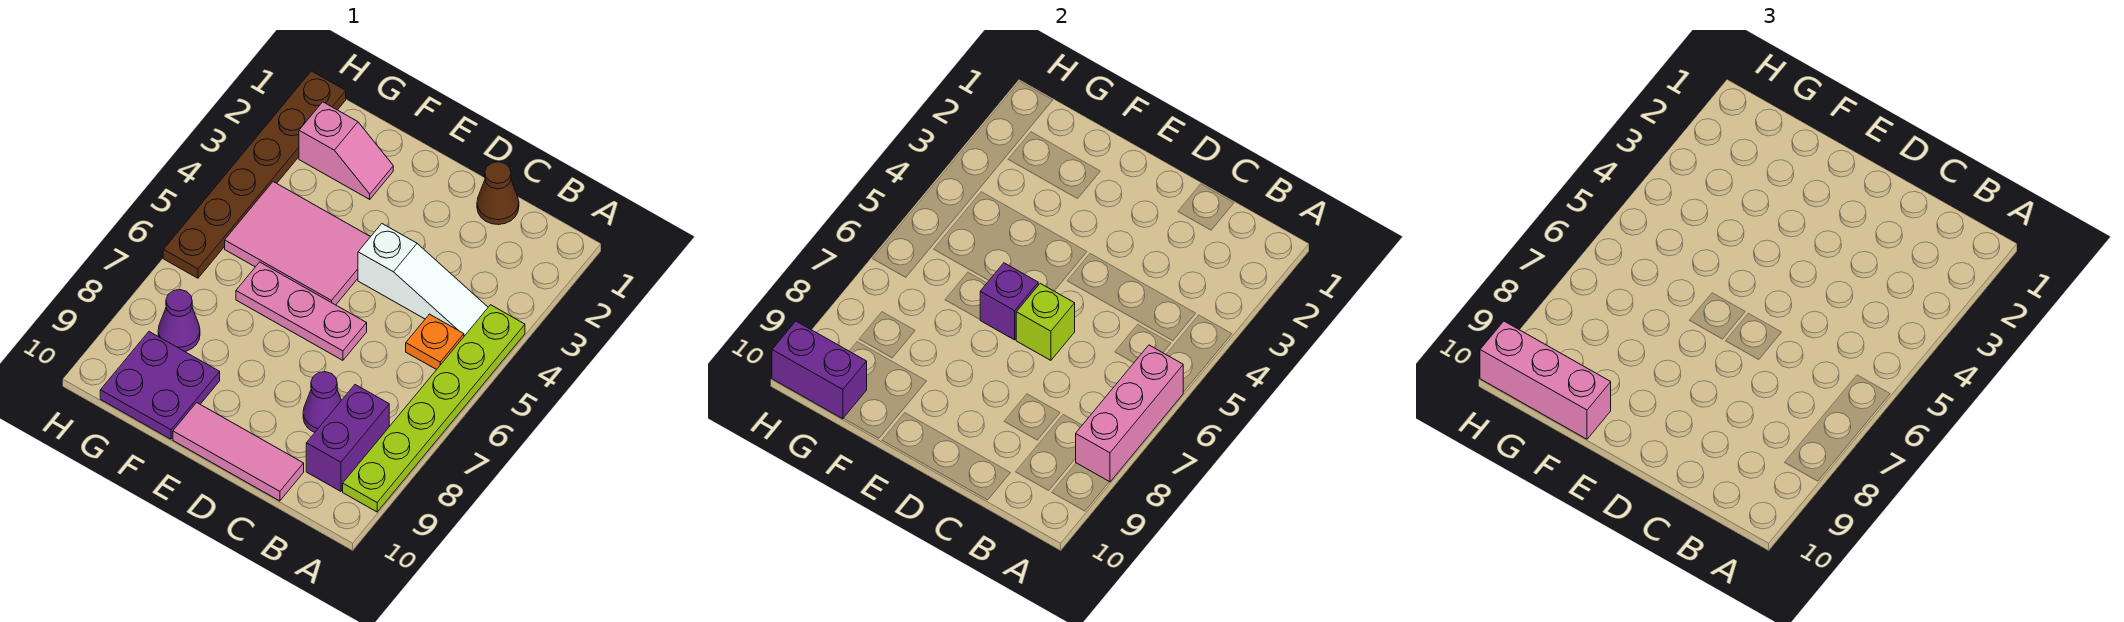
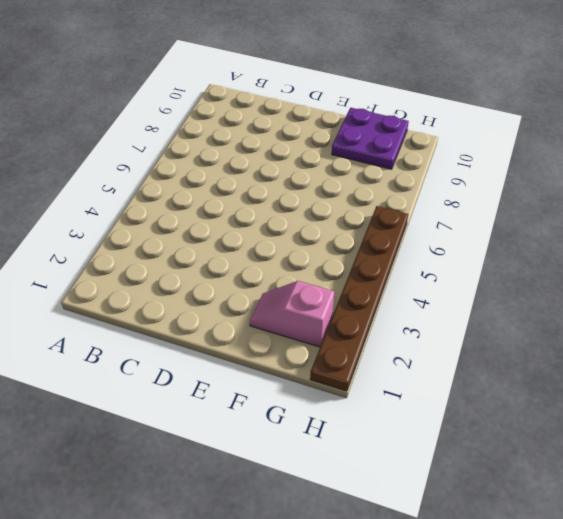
none -> lime plate A4:A9 level 1
none -> white slope B4:D4 level 1 top D
none -> orange plate B5 level 1

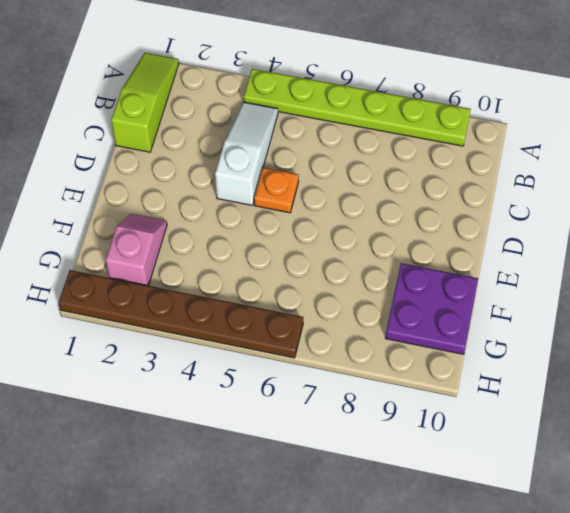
lime slope A1:C1 level 1 top C -> brown cone C1 level 1
orange plate D5 level 1 -> orange plate B5 level 1
none -> purple brick B8:B9 level 1
none -> purple cone C8 level 1
none -> pink tile C10:E10 level 1

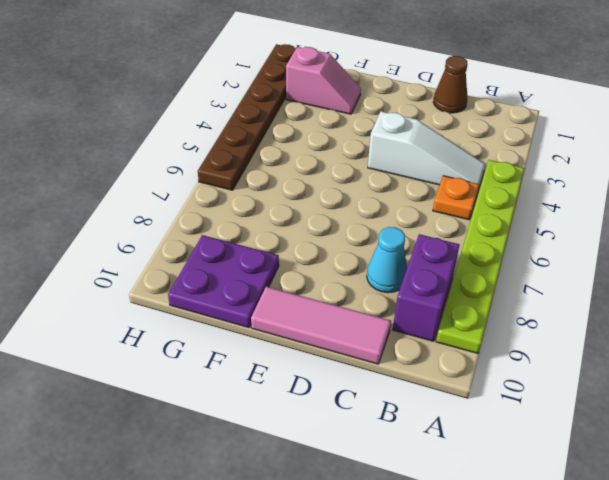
cyan cone C8 level 1 -> purple cone C8 level 1
none -> pink plate D6:F6 level 1
none -> pink tile E4:G5 level 1
none -> purple cone G8 level 1

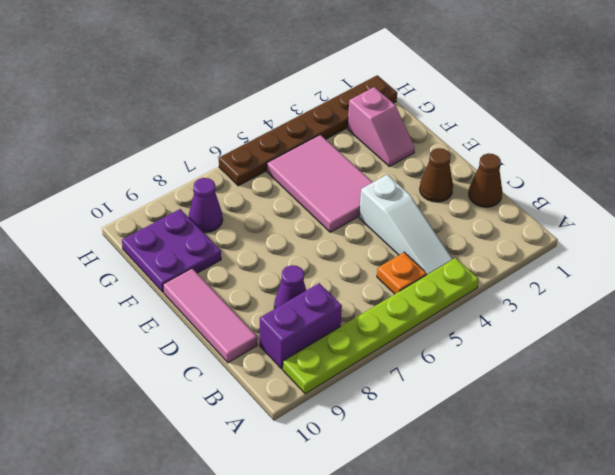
brown cone D2 level 1 -> none
none -> pink plate D6:F6 level 1
none -> pink brick A6:A8 level 2
none -> lime brick D6 level 2

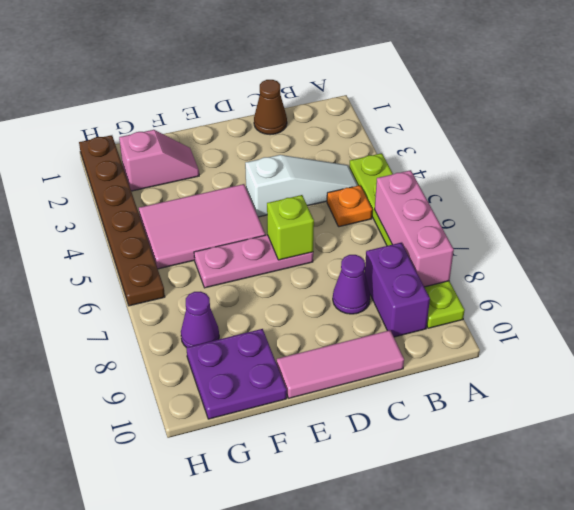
none -> purple brick E6 level 2
none -> purple brick G10:H10 level 2
none -> pink brick F10:H10 level 3

